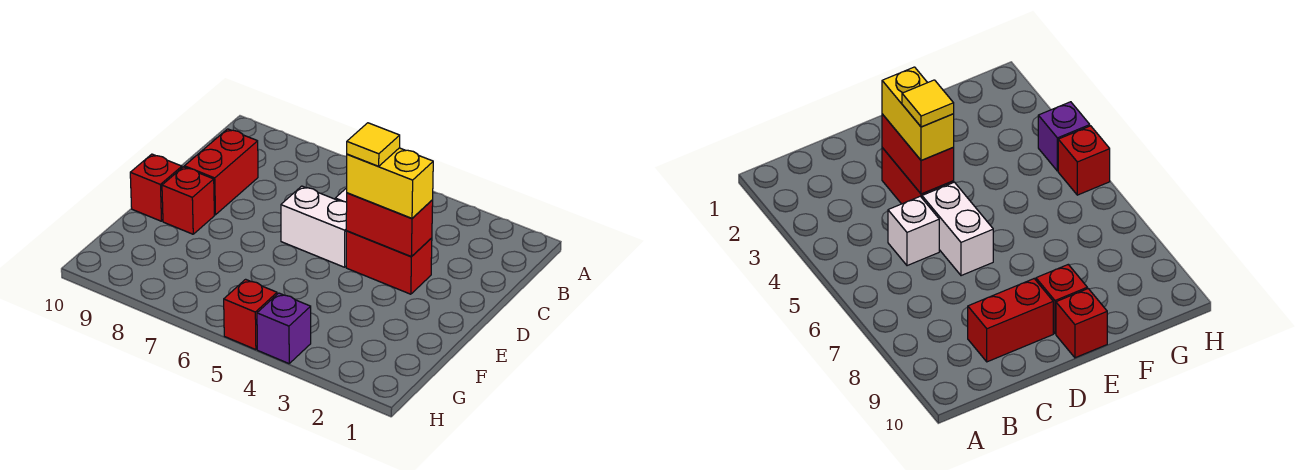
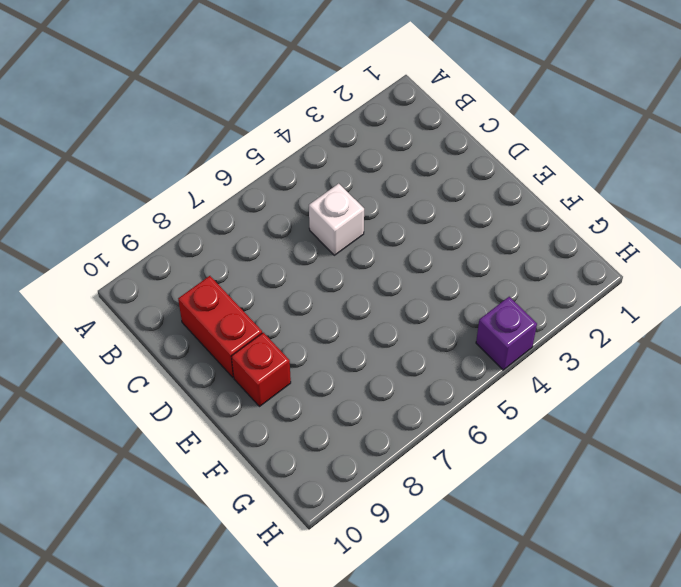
none -> red brick D3:D4 level 1
none -> white brick D5:D6 level 1

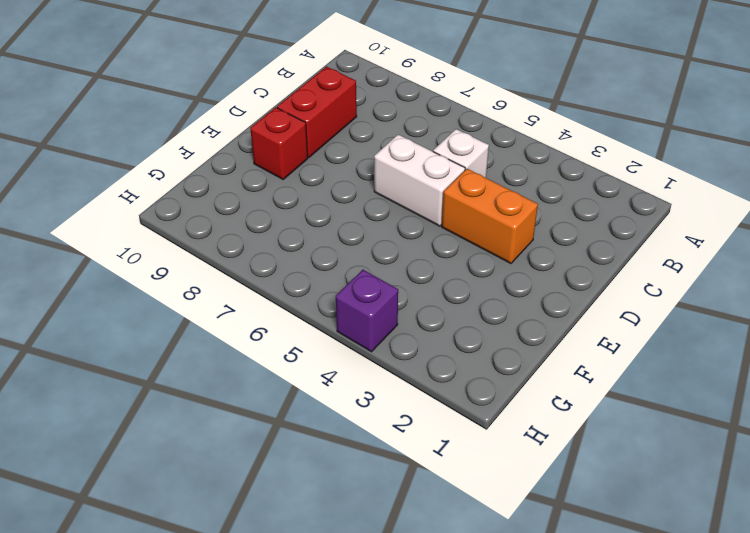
orange brick D3:D4 level 1 -> red brick D3:D4 level 1
none -> red brick E10 level 1
none -> red brick H5 level 1

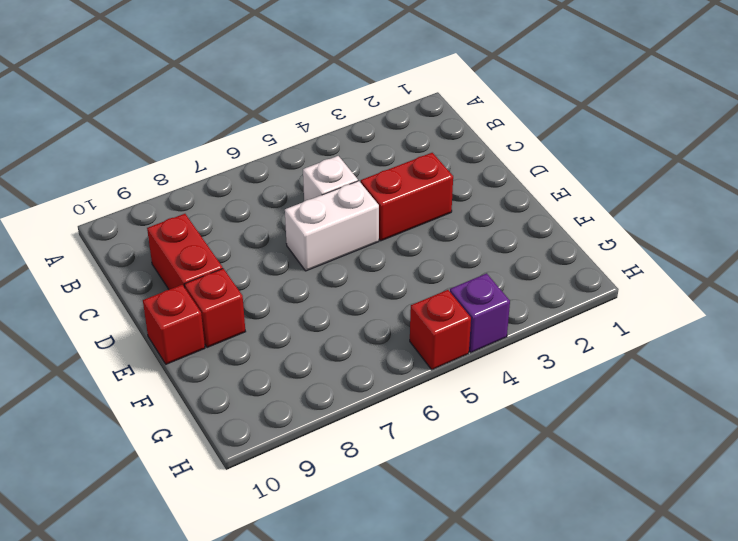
none -> red brick D3:D4 level 2
none -> yellow brick D3:D4 level 3

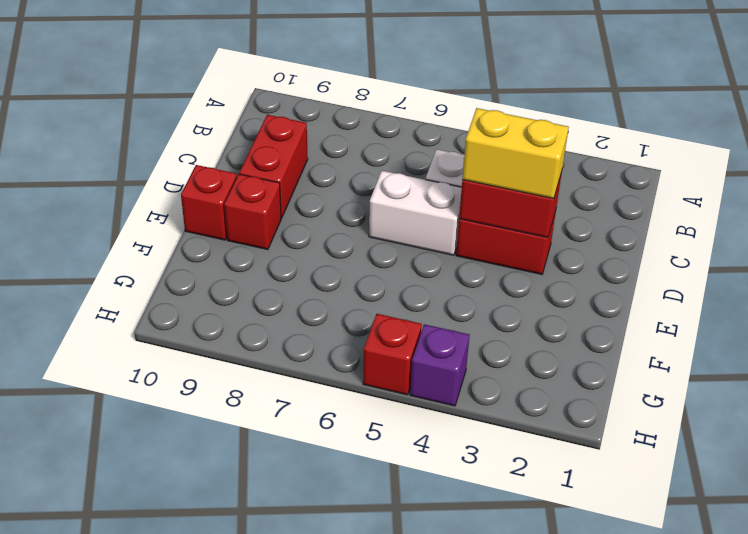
none -> yellow tile D4 level 4

